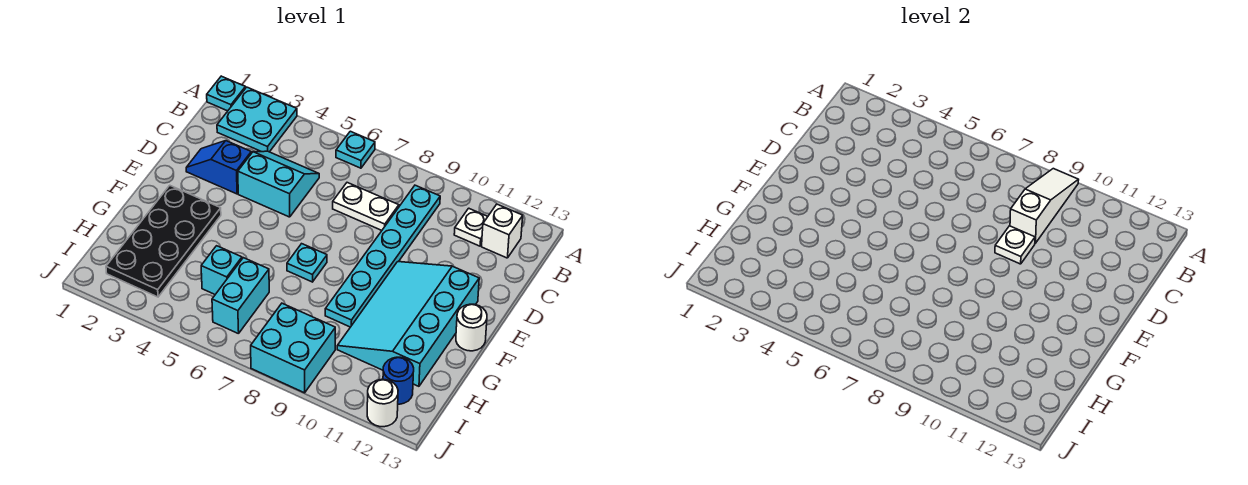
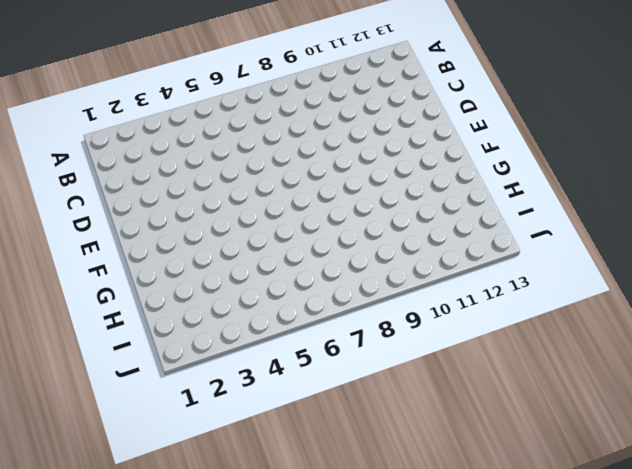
none -> cyan plate A1 level 1
none -> cyan plate A2:B3 level 1
none -> cyan plate A6 level 1

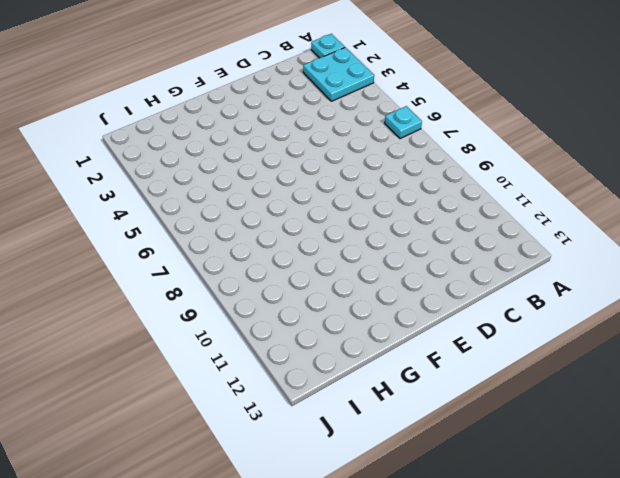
none -> cyan plate B9:G9 level 1
none -> white plate B11 level 1
none -> white brick B12 level 1

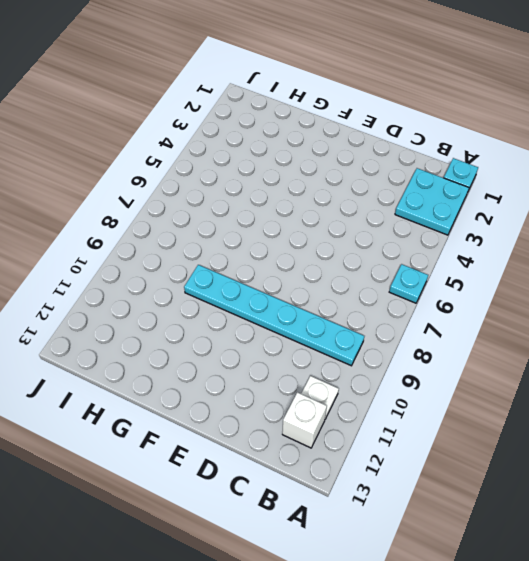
none -> cyan slope C4:D5 level 1 top D
none -> white plate C7:C8 level 1
none -> blue slope D2:D3 level 1 top 3

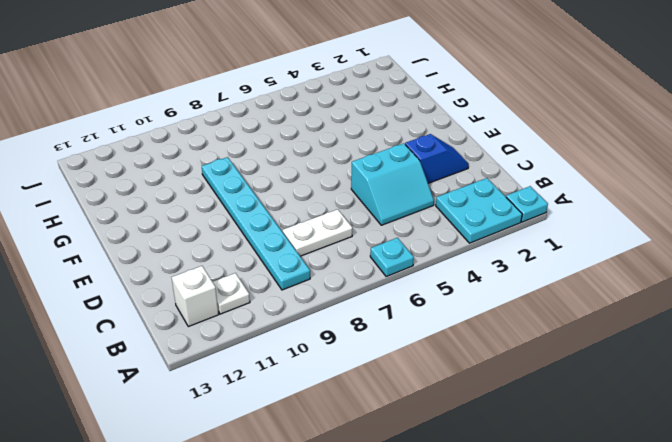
none -> cyan slope E10:H12 level 1 top 12
none -> black plate F2:I3 level 1
none -> cyan plate F7 level 1

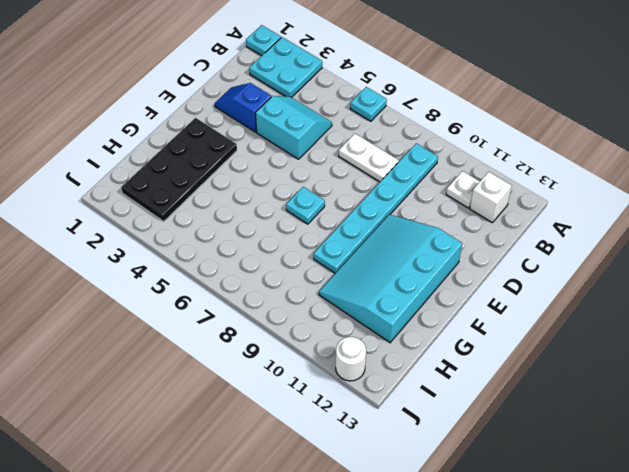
none -> white round brick F13 level 1
none -> cyan brick H5 level 1
none -> cyan brick H6:I6 level 1

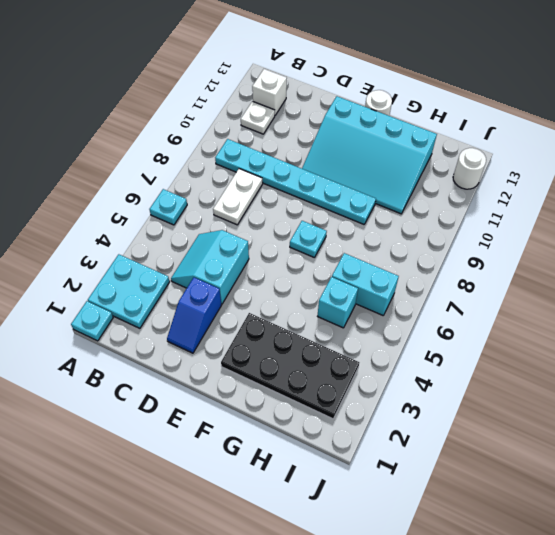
none -> cyan brick I8:J9 level 1
none -> blue round brick I12 level 1
none -> white slope A9:C9 level 2 top C

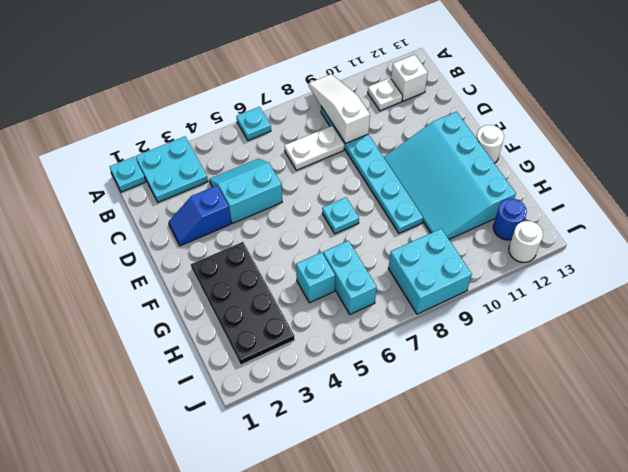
none -> white plate D9 level 2

